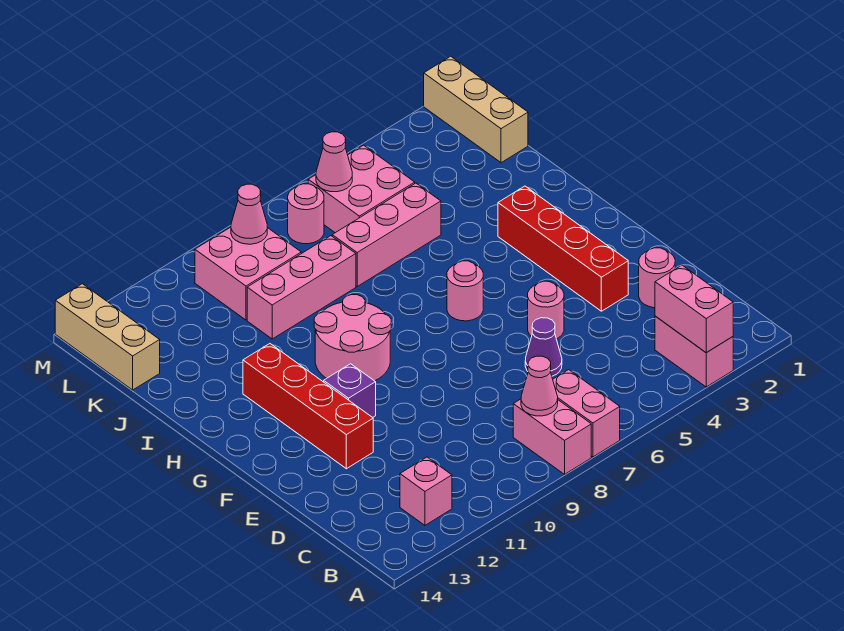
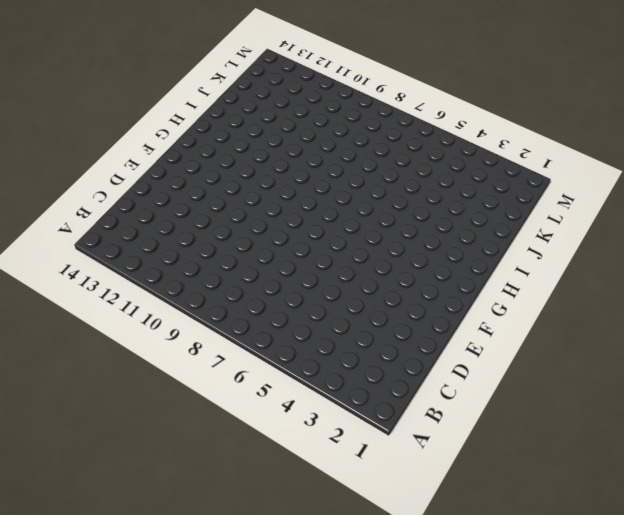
none -> pink brick A3:B3 level 1
none -> pink brick A7:B7 level 1
none -> pink brick A8:B8 level 1

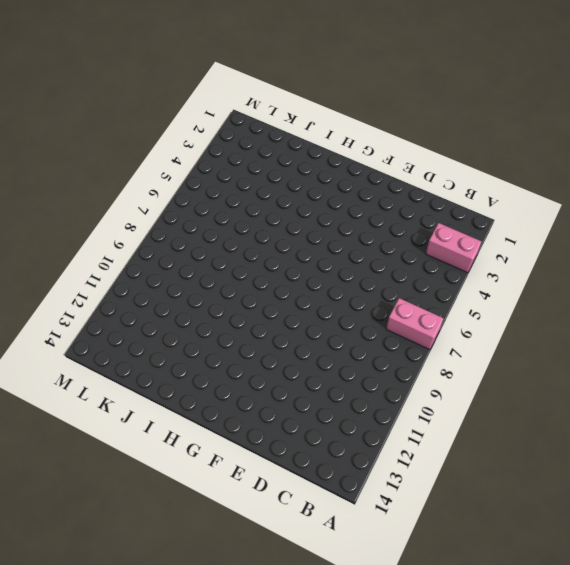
none -> pink brick A8:B8 level 1
none -> pink brick B12 level 1
none -> pink round brick D2 level 1

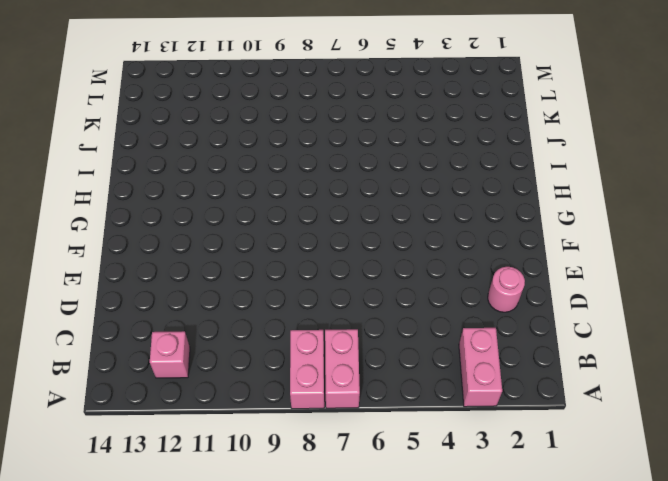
none -> purple cone D6 level 1
none -> red brick E3:H3 level 1
none -> pink round brick E5 level 1

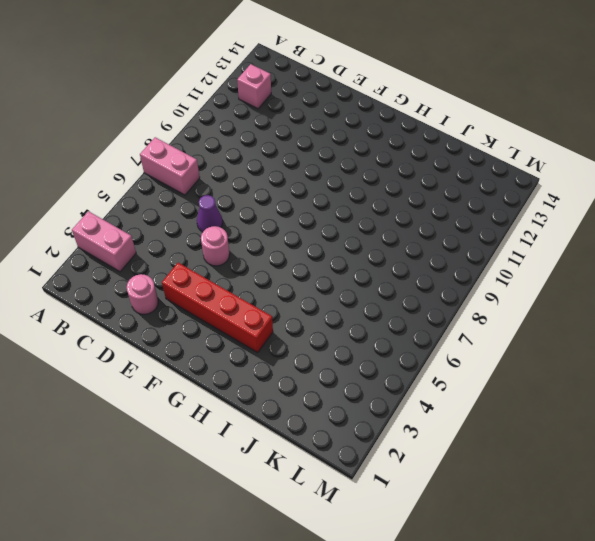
none -> pink brick A8:B8 level 1
none -> red brick E12:H12 level 1
none -> purple brick F11 level 1

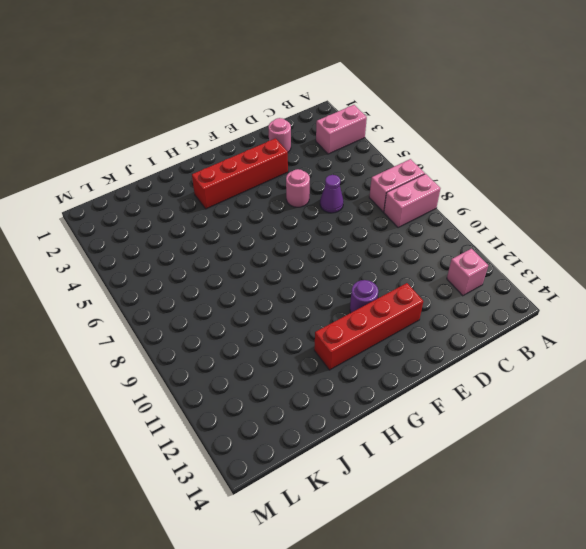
purple round brick F11 level 1 -> purple brick F11 level 1
none -> pink round brick G6 level 1
none -> pink round brick G9:H10 level 1
none -> pink brick J5:J7 level 1

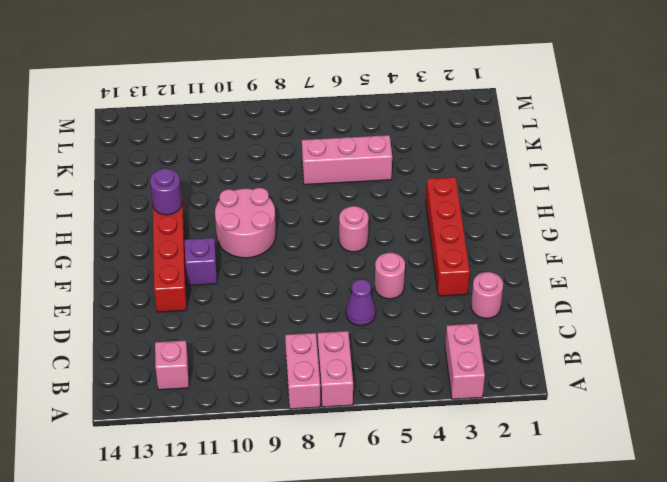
purple round brick H12 level 2 -> none
none -> pink brick J8:J10 level 1
none -> tan brick K1:M1 level 1
none -> pink brick K5:L6 level 1

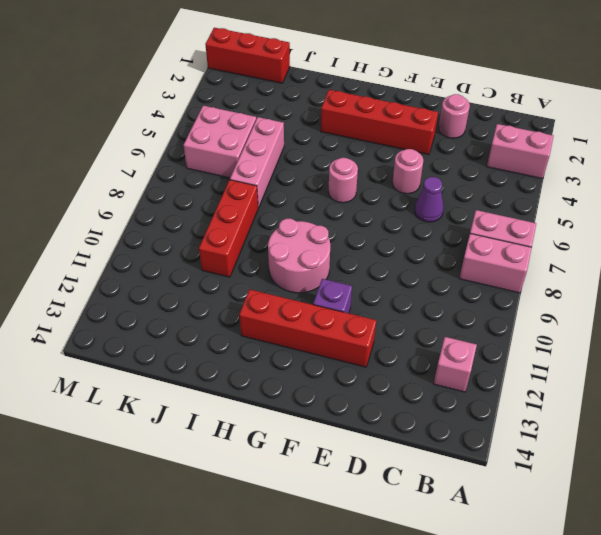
red brick J8:J10 level 1 -> pink brick J8:J10 level 1
red brick K1:M1 level 1 -> tan brick K1:M1 level 1
none -> pink brick K9:L10 level 1
none -> tan brick K14:M14 level 1
none -> pink round brick L7 level 1

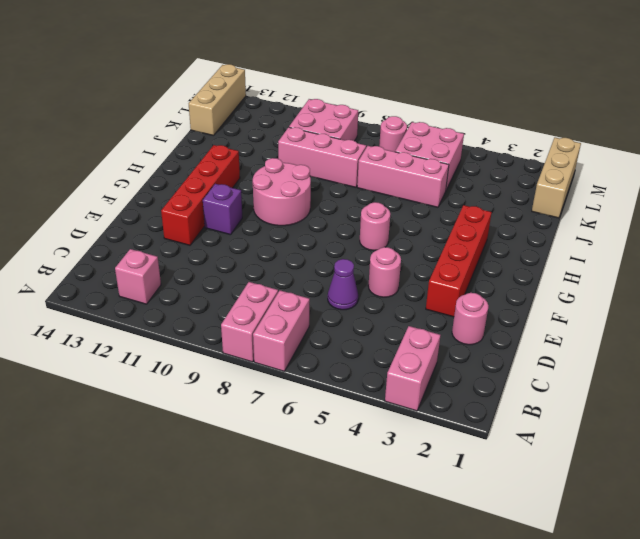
none -> pink brick A3:B3 level 2
none -> pink cone B8 level 2
none -> pink cone L6 level 2

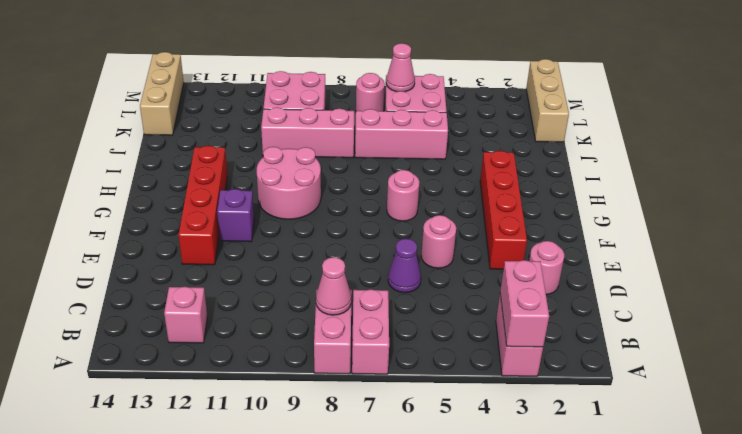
none -> pink cone L9 level 2

